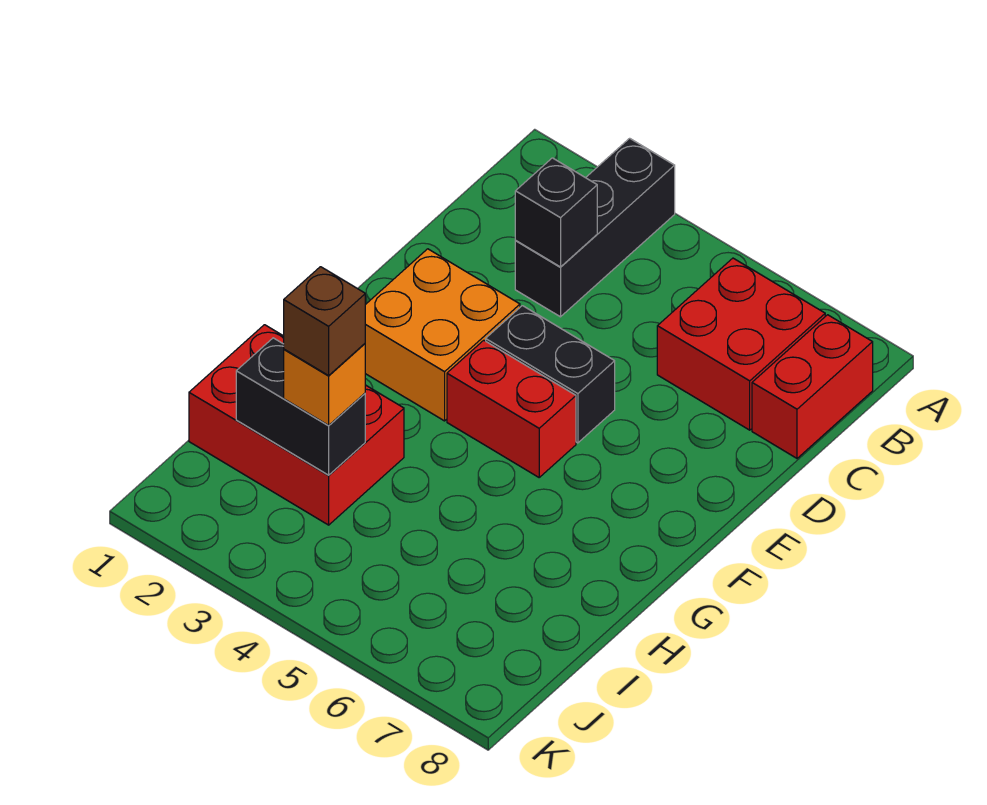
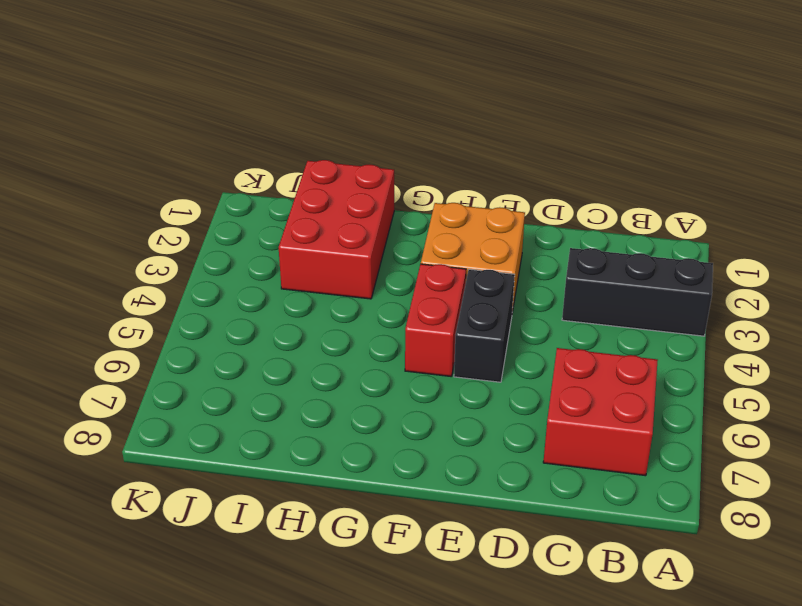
none -> red brick B8:C8 level 1
none -> black brick C3 level 2

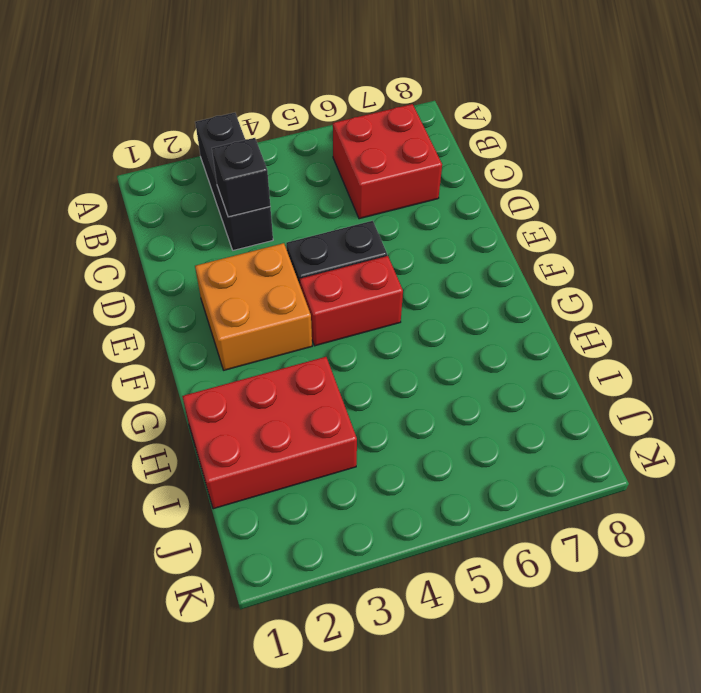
none -> red brick B8:C8 level 1
none -> black brick I2:I3 level 2

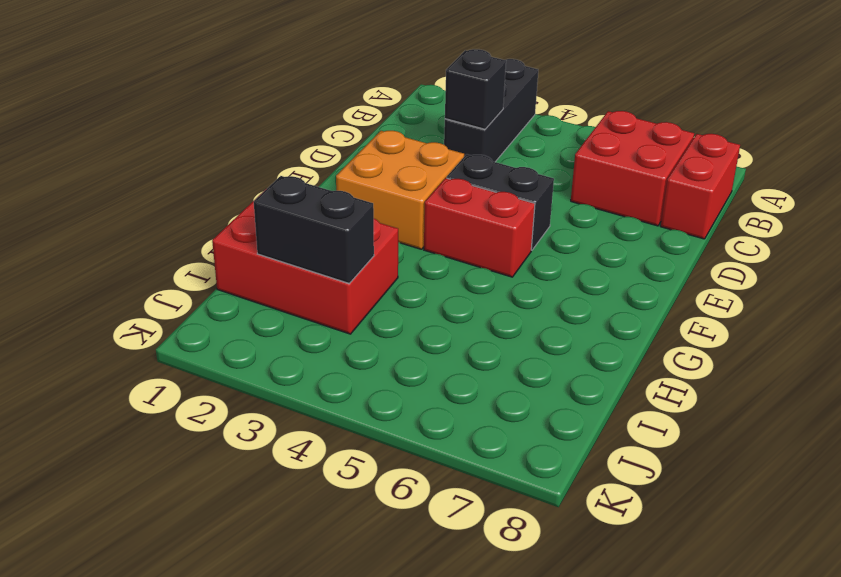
none -> orange brick I3 level 3
none -> brown brick I3 level 4

